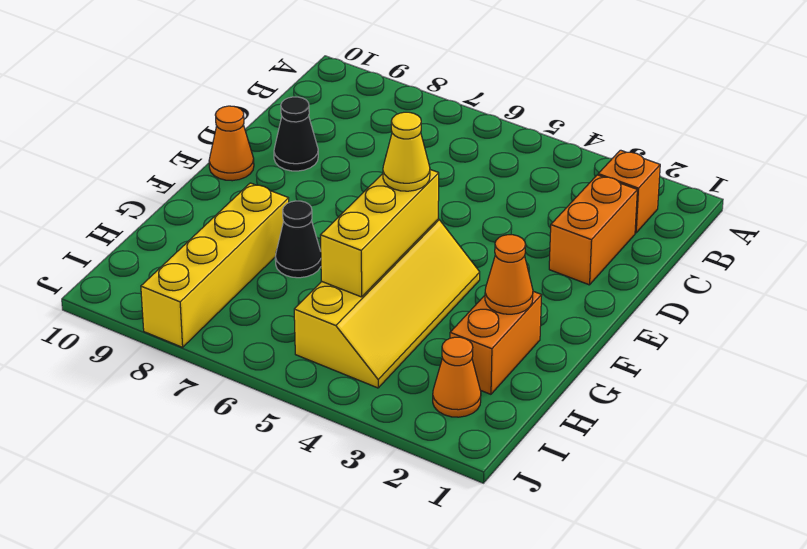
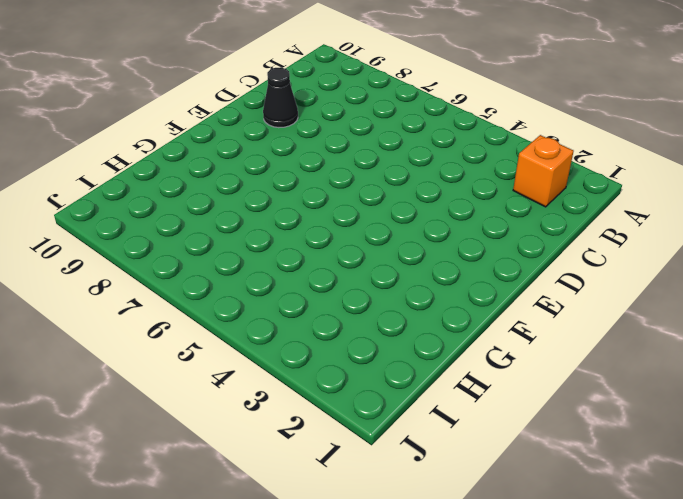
none -> orange brick C2:D2 level 1
none -> orange cone E10 level 1
none -> yellow slope F4:I5 level 1 top 5

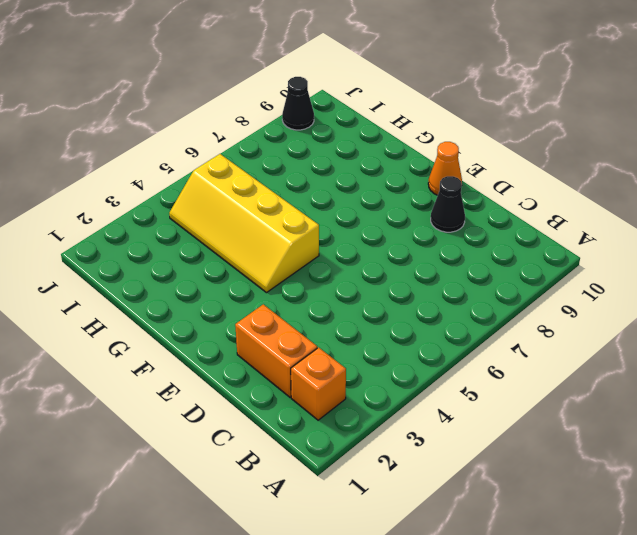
black cone J9 level 1 -> black cone G7 level 1
none -> orange brick G2:H2 level 1
none -> yellow brick G8:J8 level 1
none -> orange cone I2 level 1

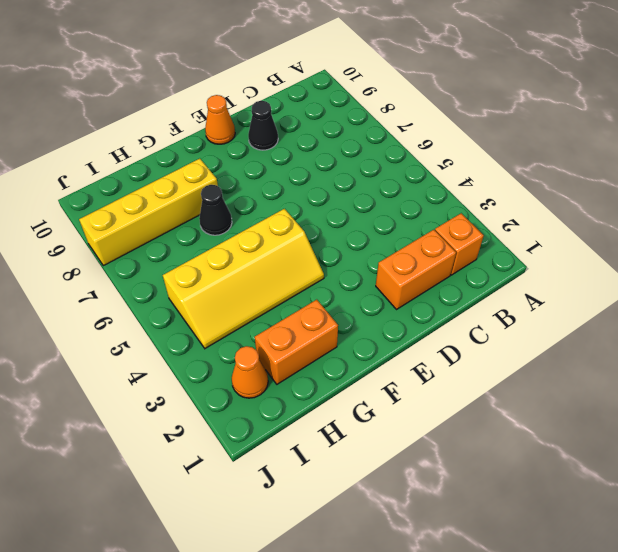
none -> yellow brick F5:H5 level 2
none -> orange cone G2 level 2
none -> yellow cone F5 level 3

